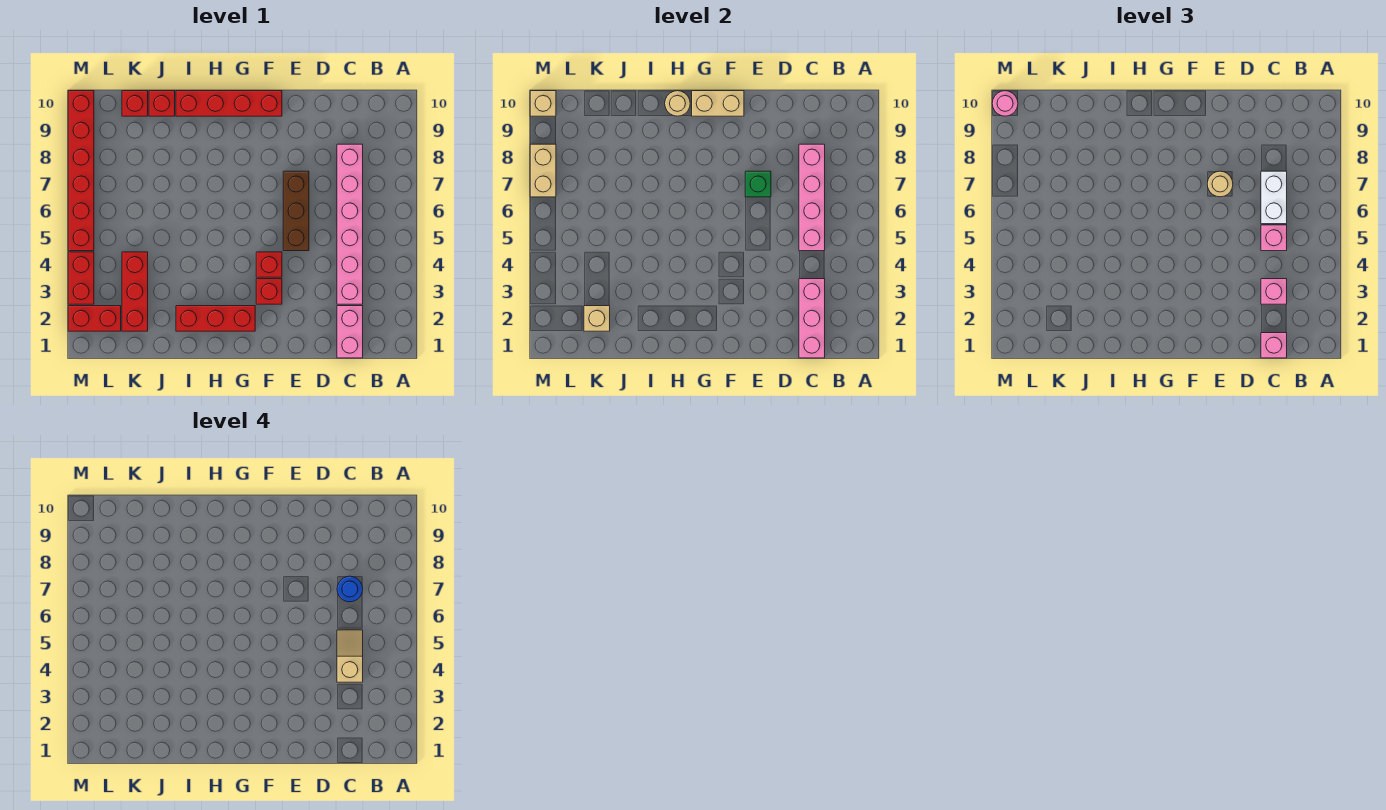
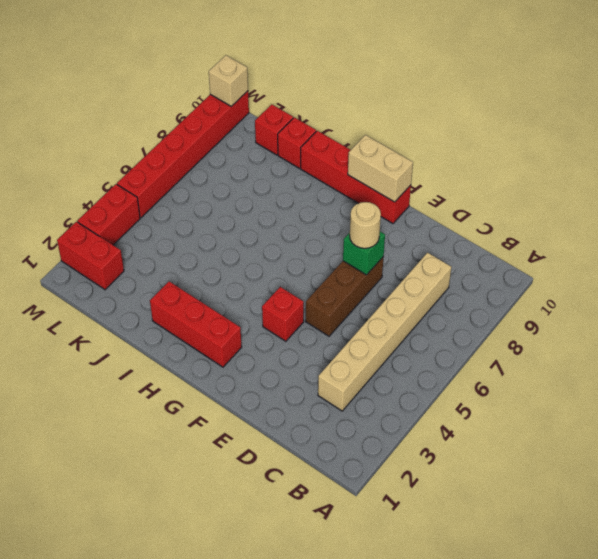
tan brick C3:C8 level 1 -> pink brick C3:C8 level 1
none -> pink brick C1:C2 level 1
none -> red brick F3 level 1
none -> red brick K2:K4 level 1

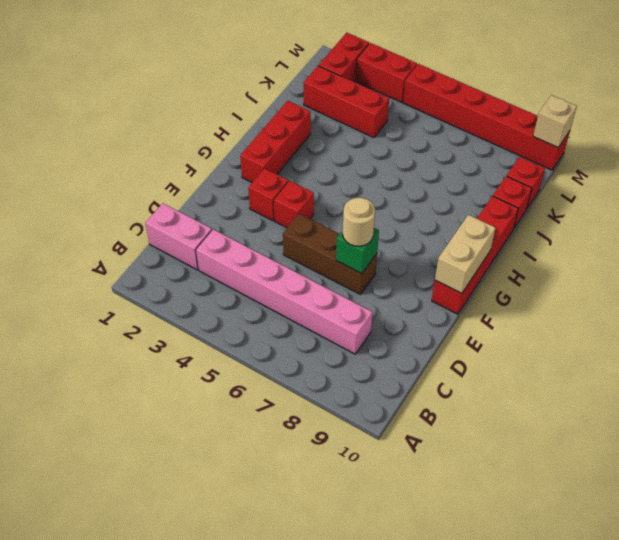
none -> pink brick C1:C3 level 2
none -> pink brick C5:C8 level 2
none -> tan round brick H10 level 2

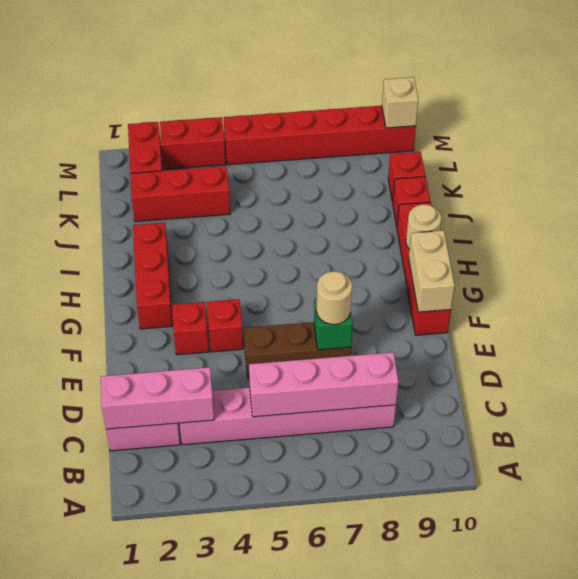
none -> tan brick K2 level 2
none -> tan brick M7:M8 level 2
none -> pink brick C1 level 3

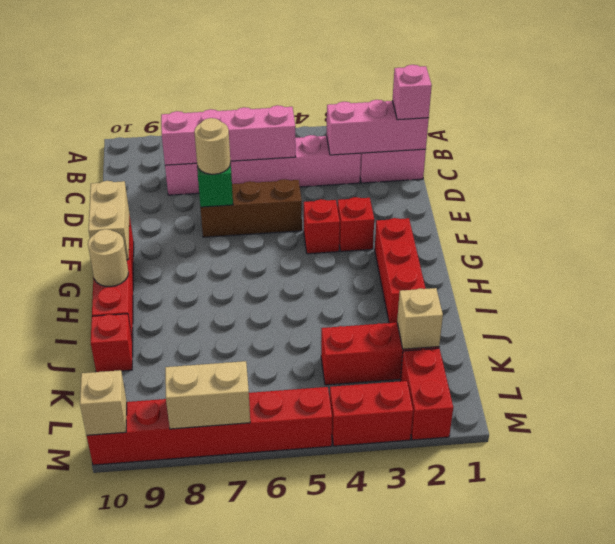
none -> red brick K10 level 1
none -> pink brick C3 level 3
none -> pink brick C5 level 3

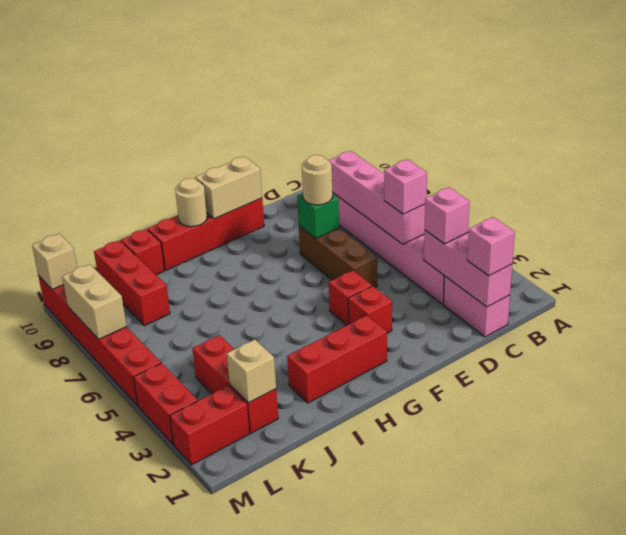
red brick K8:K10 level 1 -> red brick K10 level 1
none -> white brick C6:C7 level 3
none -> pink round brick M10 level 3
none -> tan slope C4:C5 level 4 top 4

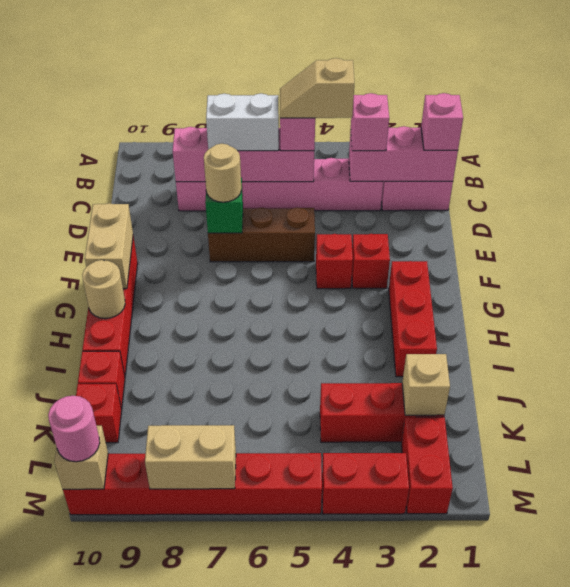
none -> blue round brick C7 level 4

